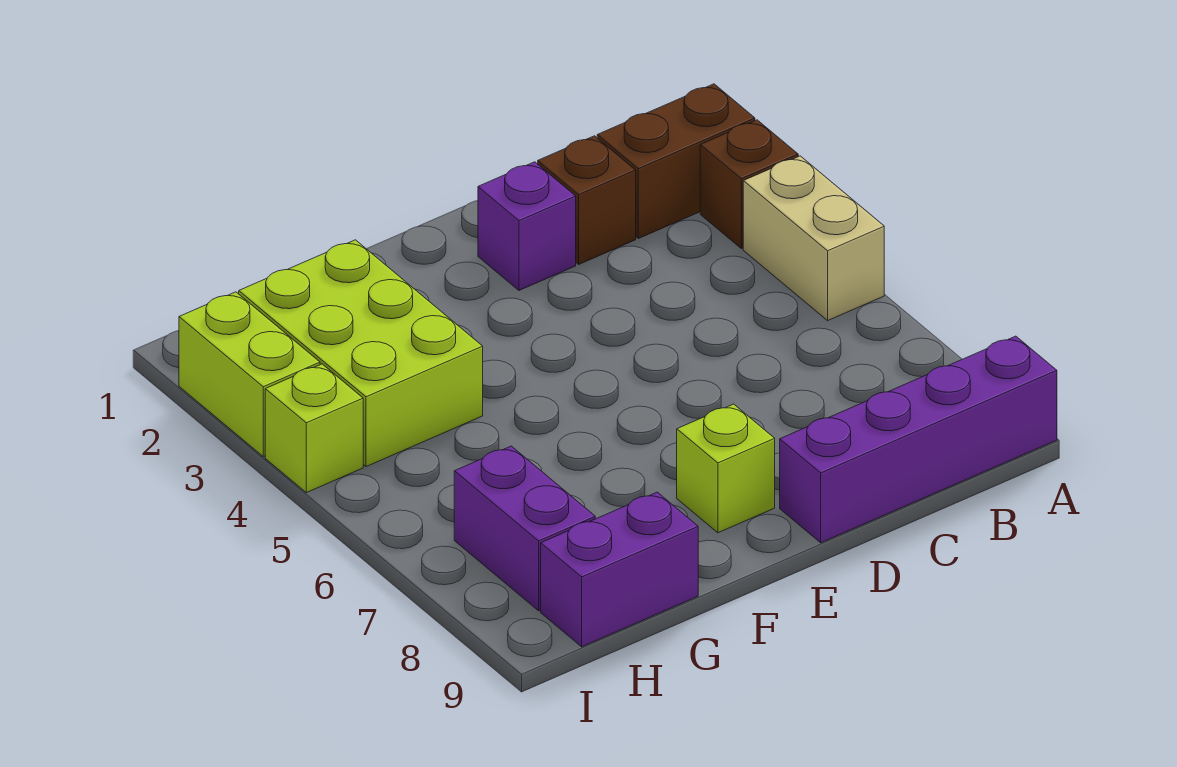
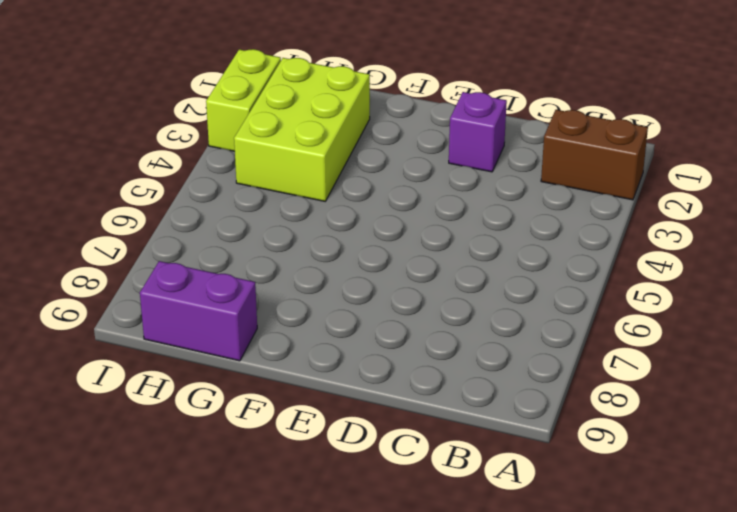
none -> brown brick A3 level 1
none -> tan brick A4:A5 level 1
none -> purple brick A9:D9 level 1

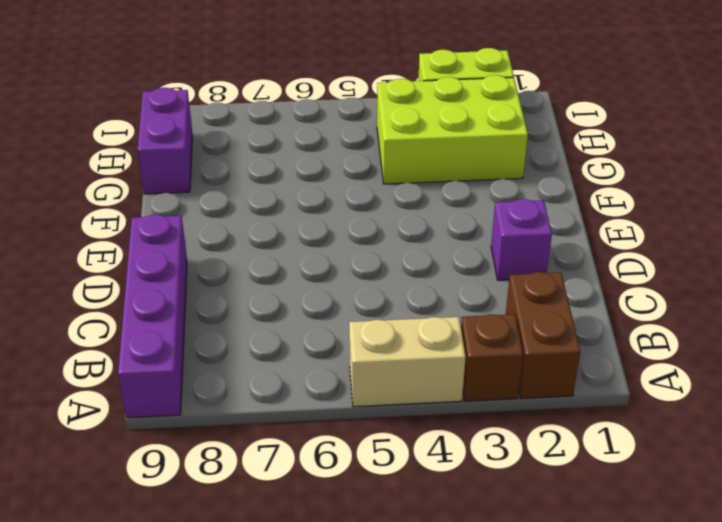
none -> brown brick C2 level 1
none -> lime brick E8 level 1
none -> purple brick H7:H8 level 1

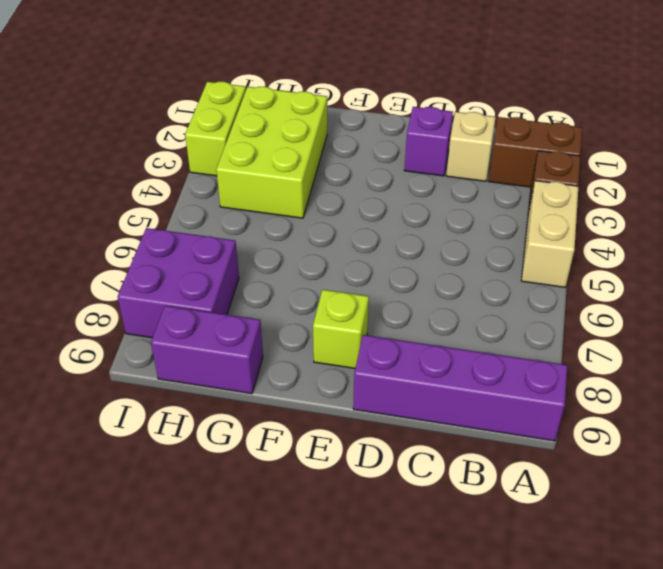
tan brick C2 level 1 -> brown brick C2 level 1
purple brick H7:I8 level 1 -> purple brick H7:H8 level 1
none -> lime brick I4 level 1

